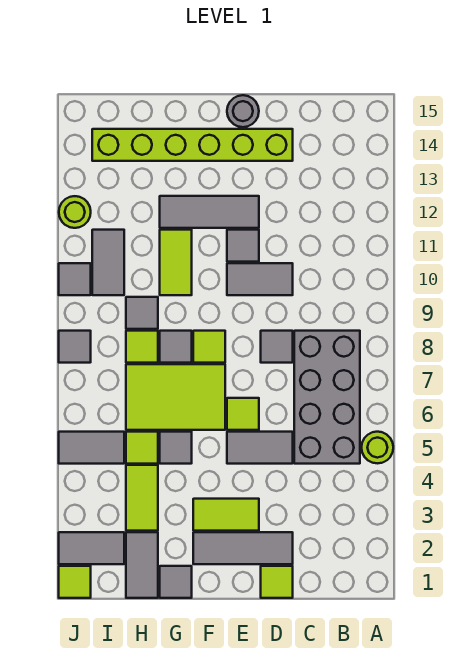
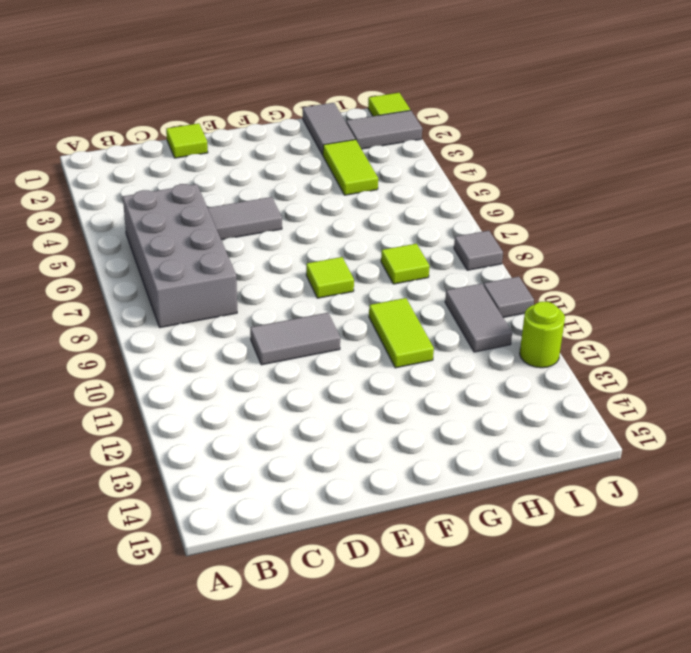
none -> lime round brick A5 level 1
none -> grey tile D2:F2 level 1
none -> grey tile D8 level 1
none -> lime brick D14:I14 level 1

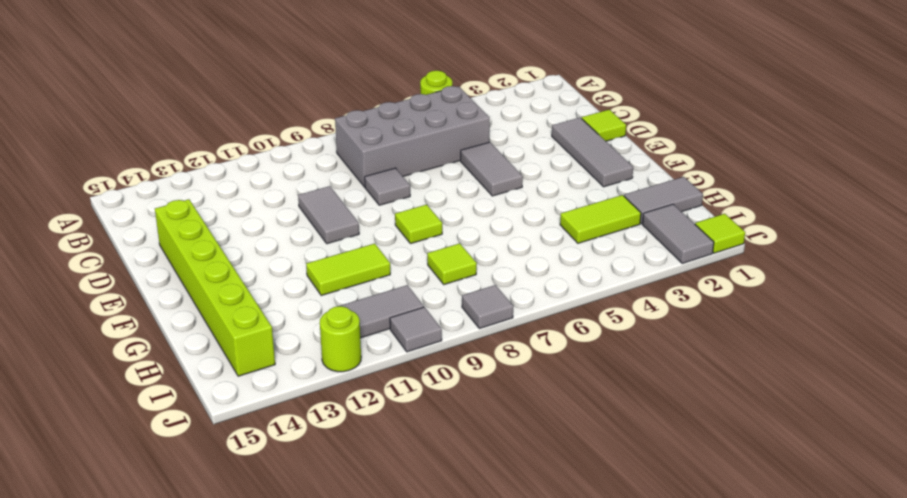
none -> lime tile E3:F3 level 1
none -> lime tile E6 level 1
none -> grey tile E11 level 1
none -> grey tile E12:G12 level 1

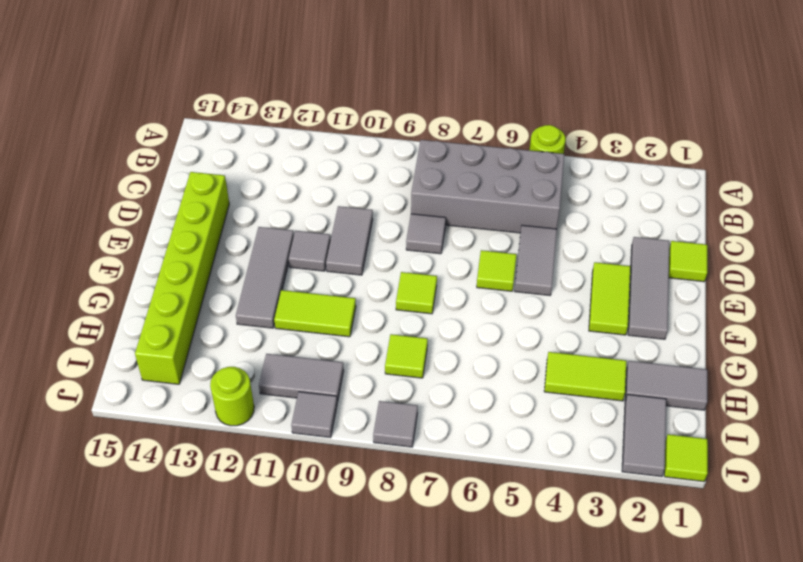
none -> grey round brick E15 level 1
none -> lime tile F6:H7 level 1
none -> grey tile G1 level 1
none -> grey tile G5 level 1

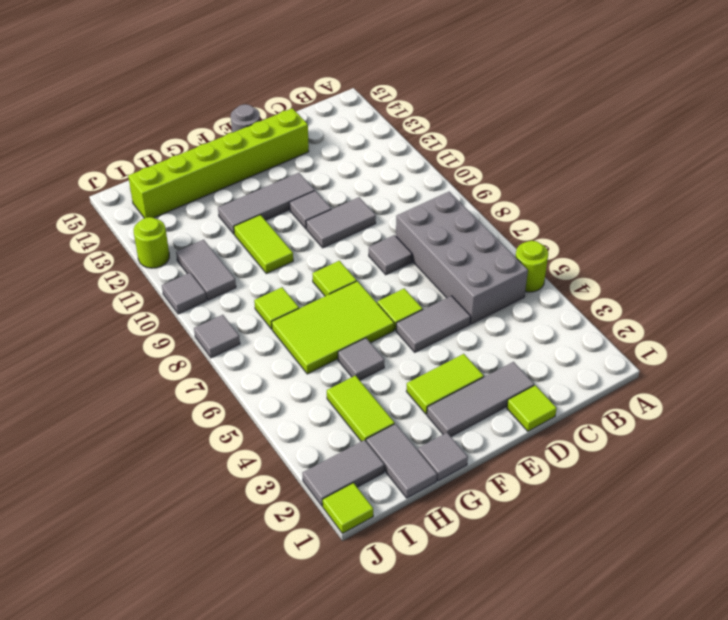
none -> grey tile G8 level 1
none -> lime tile H5 level 1
none -> grey tile H9 level 1
none -> grey tile I5:J5 level 1

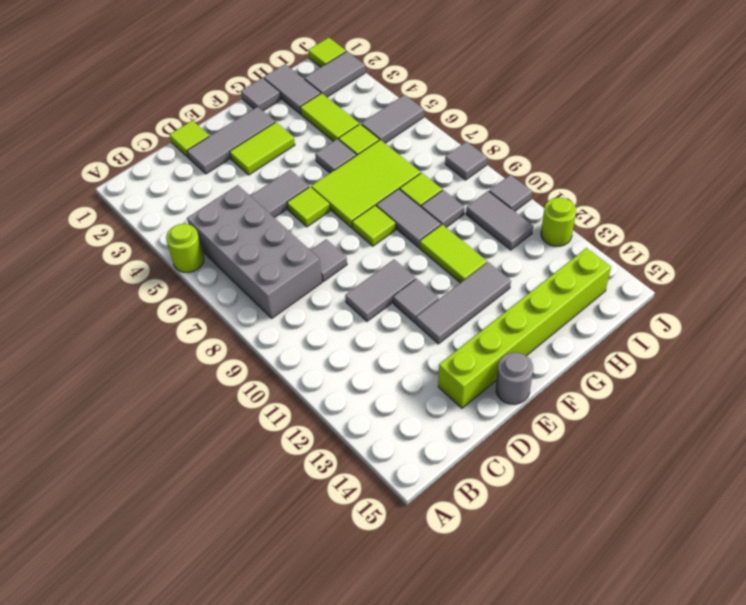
grey tile G8:G9 level 1 -> grey tile G8 level 1

